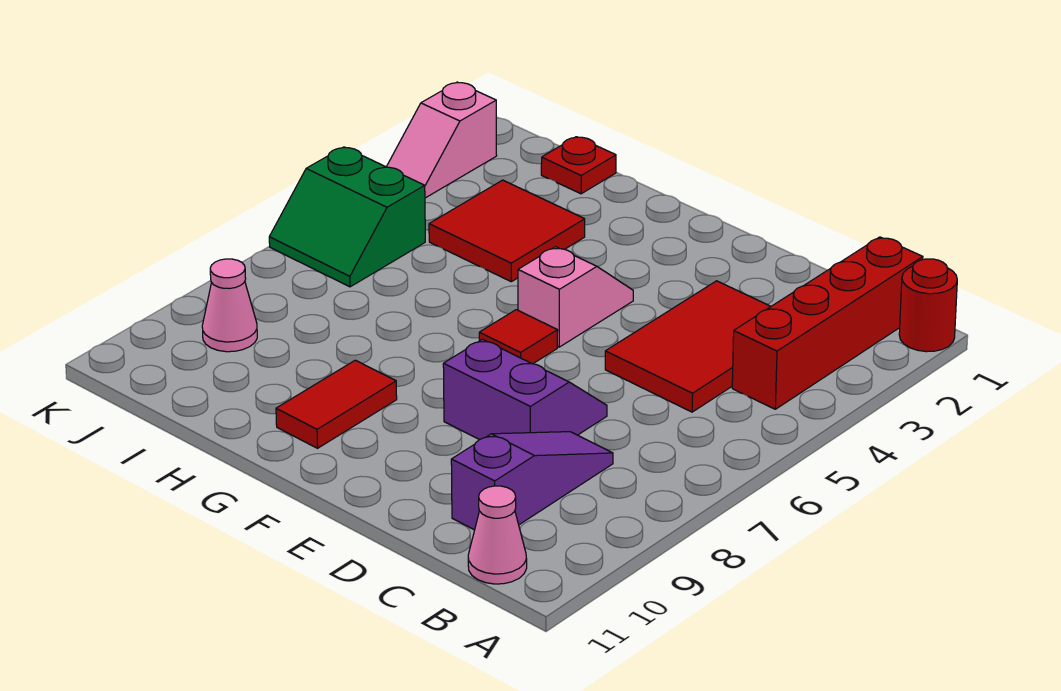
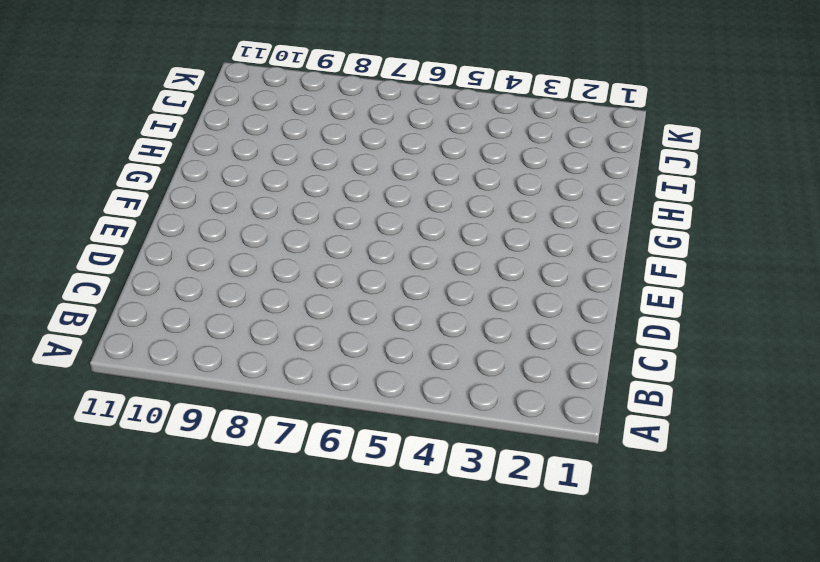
none -> red round brick A1 level 1
none -> red brick B1:B4 level 1
none -> pink cone B11 level 1

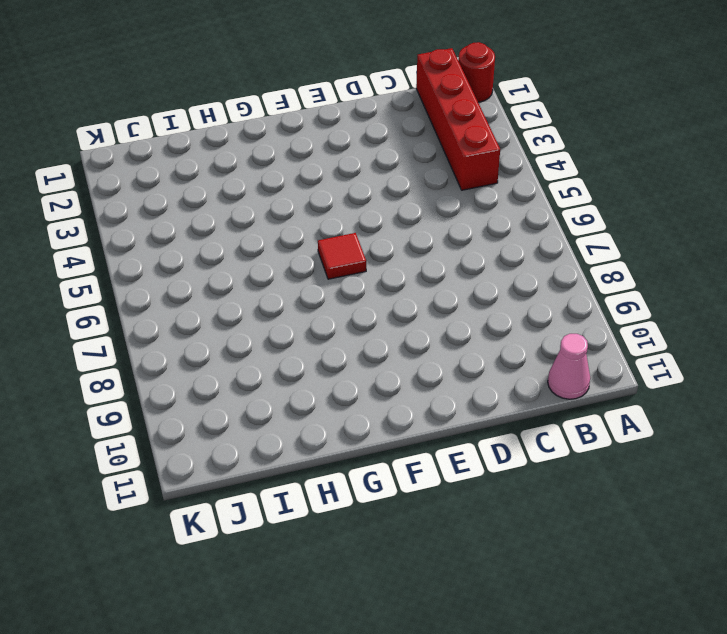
none -> red tile C3:D5 level 1
none -> purple slope C8:C10 level 1 top 10
none -> purple slope D7:E8 level 1 top 8

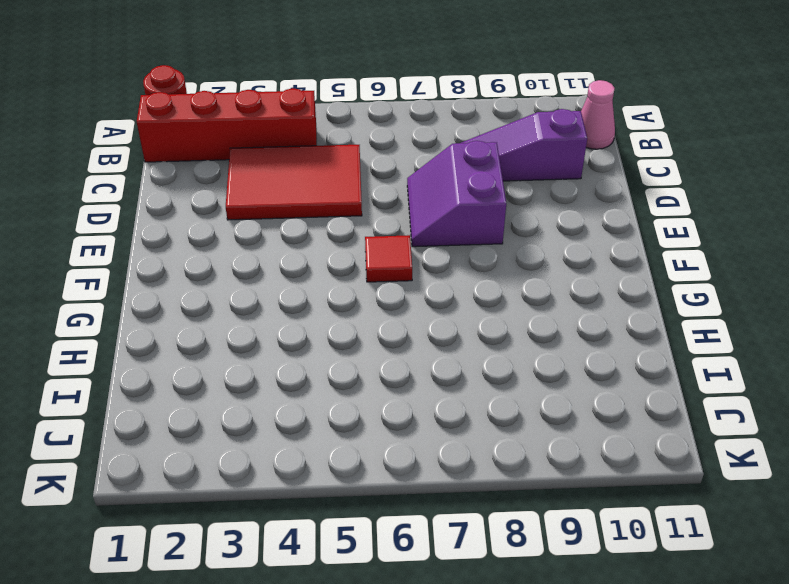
none -> pink slope F4:F5 level 1 top 5
none -> red tile G9:G10 level 1
none -> red tile H3:I4 level 1

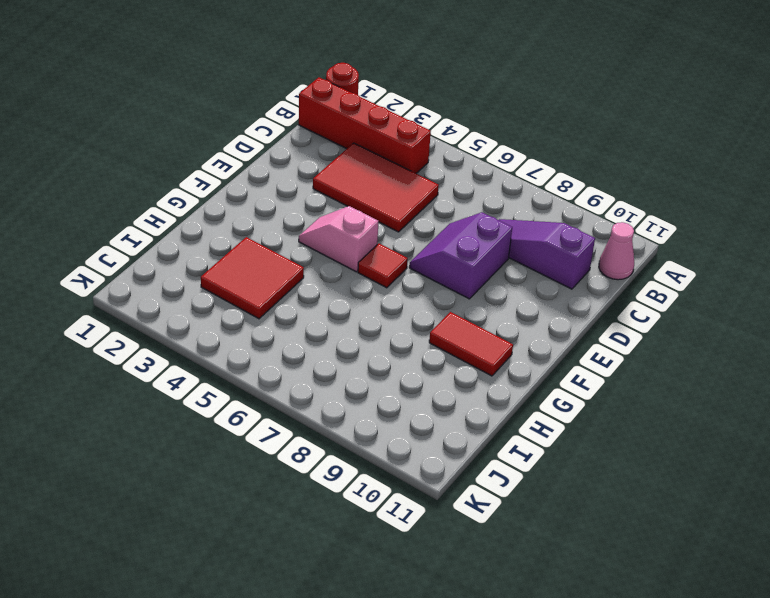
none -> red plate I1 level 1
none -> green slope J5:K6 level 1 top 5
none -> pink cone J9 level 1

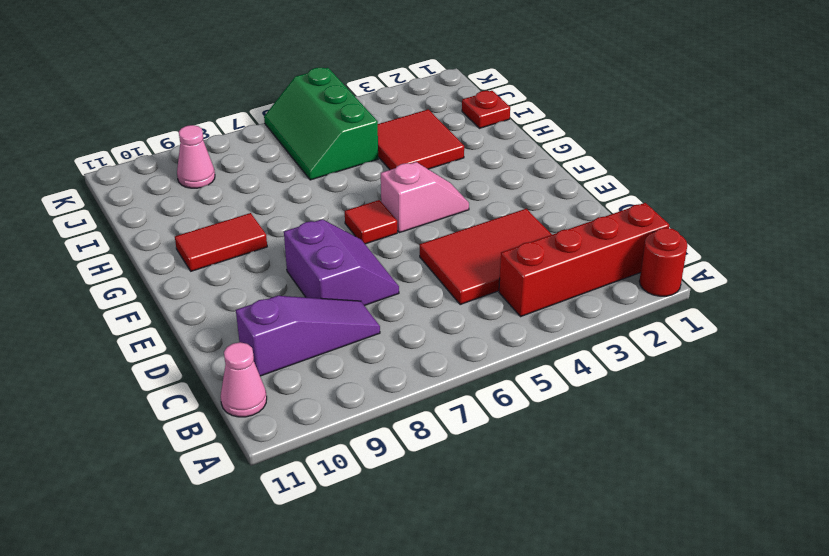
green slope I5:K6 level 1 top 5 -> green slope J5:K6 level 1 top 5
none -> pink slope K2:K3 level 1 top 2

